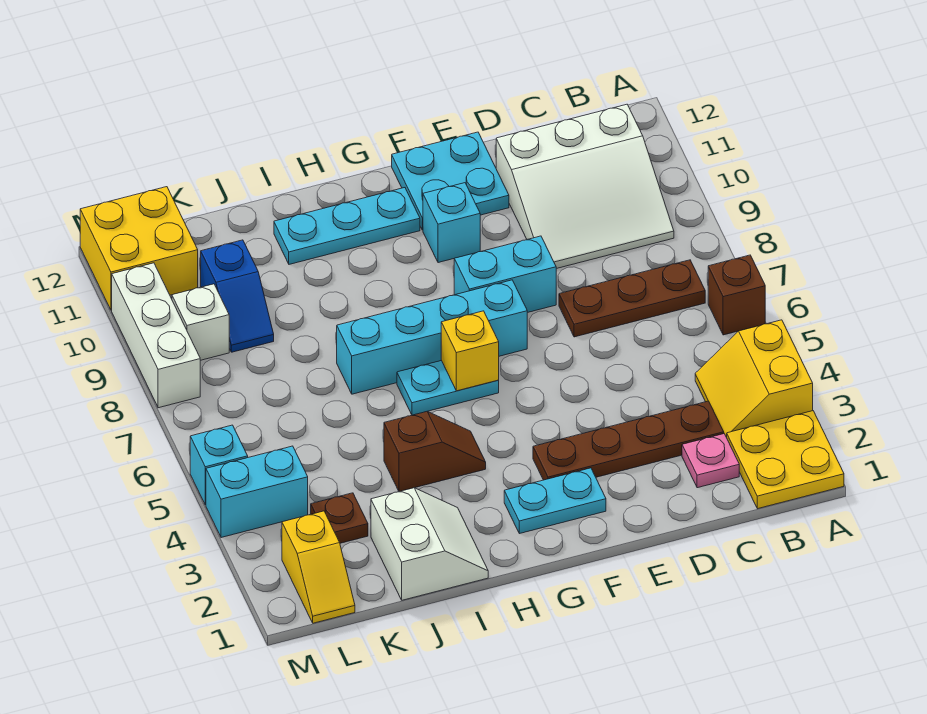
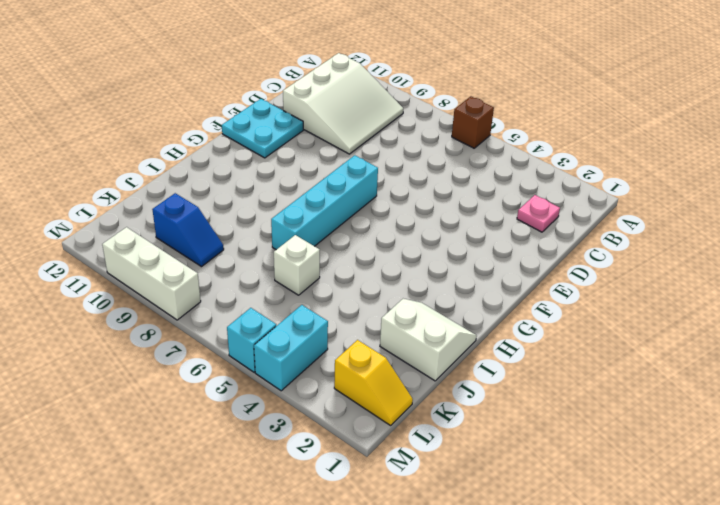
white brick J6 level 1 -> white brick L9 level 1
none -> yellow plate A1:B2 level 1
none -> yellow slope A3:B4 level 1 top A
none -> brown plate B7:D7 level 1

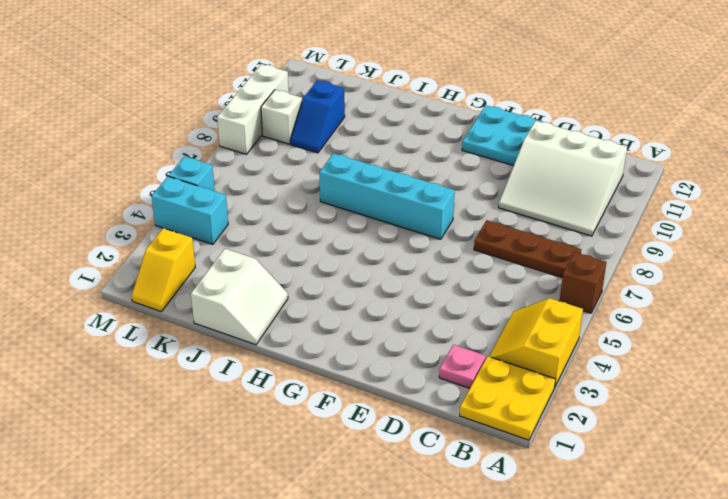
none -> brown plate C3:F3 level 1
none -> cyan brick E8:F8 level 1
none -> cyan plate F2:G2 level 1

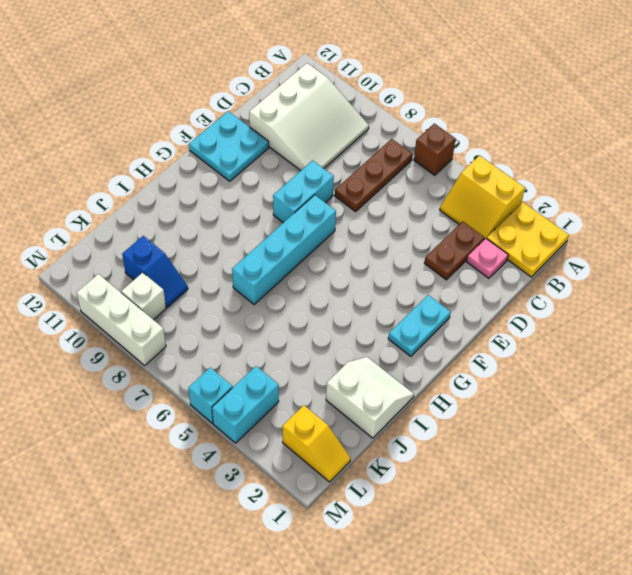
brown plate C3:D3 level 1 -> brown plate C3:F3 level 1
none -> cyan brick F10 level 1
none -> cyan plate G6:H6 level 1
none -> cyan plate G11:I11 level 1

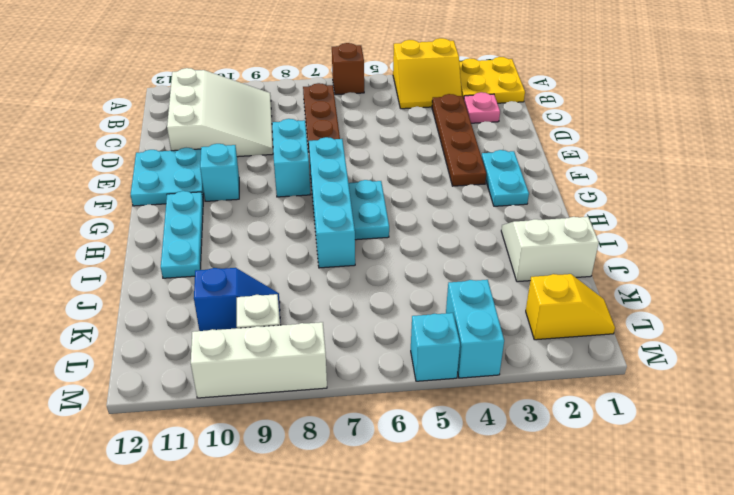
none -> brown slope H4:I4 level 1 top I
none -> brown plate K3 level 1
none -> yellow brick L11:M12 level 1

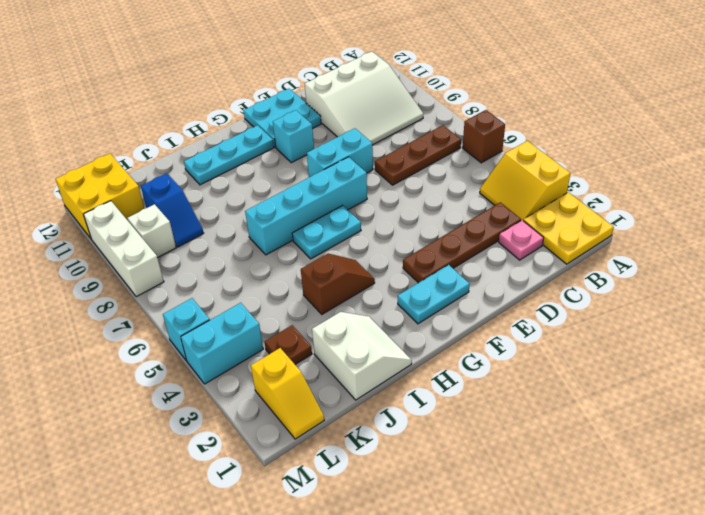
none -> yellow brick G6 level 2

